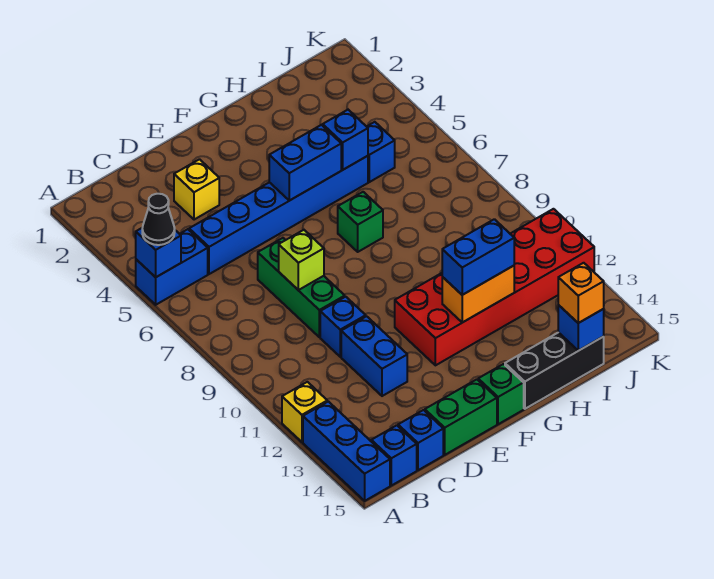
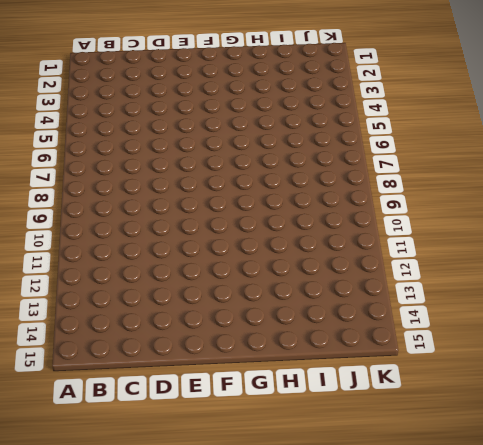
none -> blue brick A5:B5 level 1
none -> yellow brick A12 level 1
none -> blue brick A13:A15 level 1

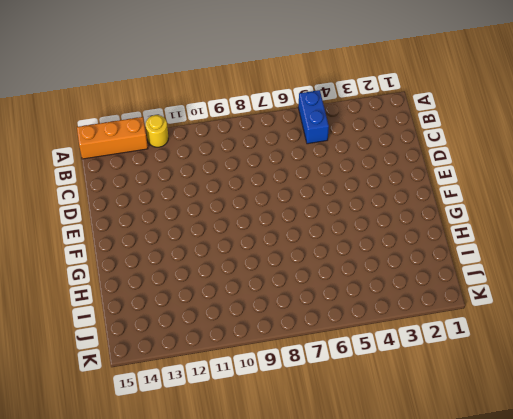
yellow round brick A12 level 1 -> yellow brick A12 level 1
orange brick A13:A15 level 1 -> blue brick A13:A15 level 1
none -> blue brick B15 level 1
none -> blue brick C5:H5 level 1
none -> blue brick C15 level 1

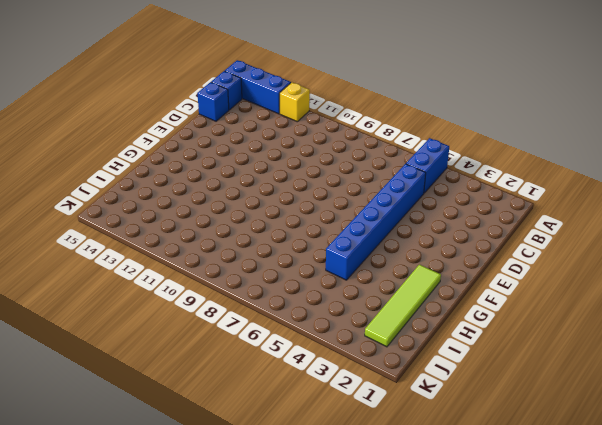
lime tile G2:J2 level 1 -> none
none -> yellow brick D3 level 1
none -> green brick D7:D9 level 1
none -> blue brick D10 level 1

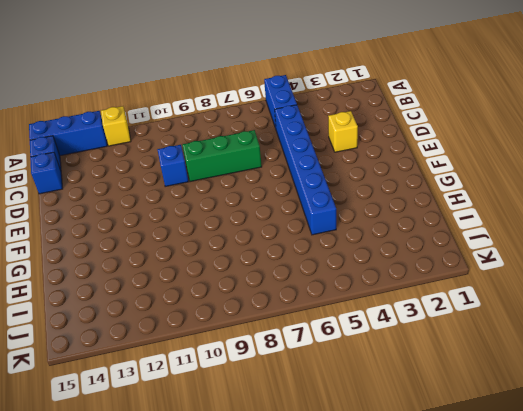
none -> blue brick D11:D12 level 1
none -> green brick D15:E15 level 1
none -> red brick F11:K12 level 1

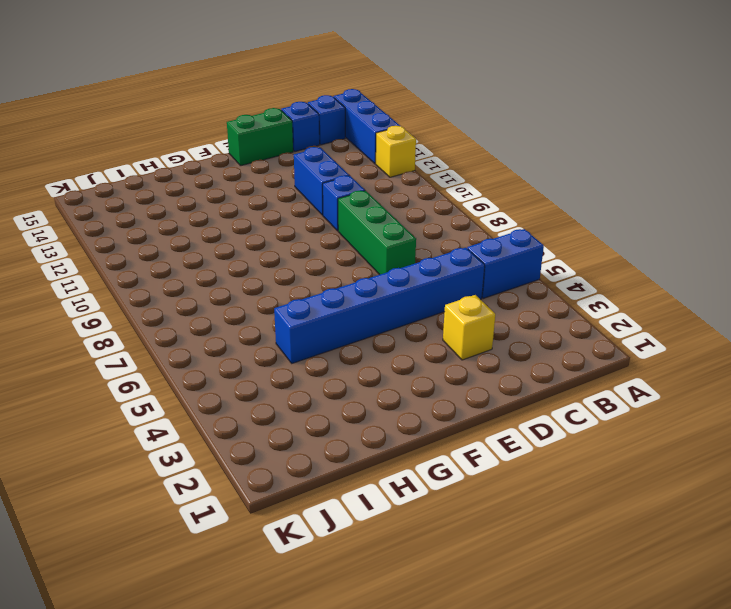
none -> red brick F11:K12 level 1
none -> green brick F15 level 1
none -> green brick G7 level 1

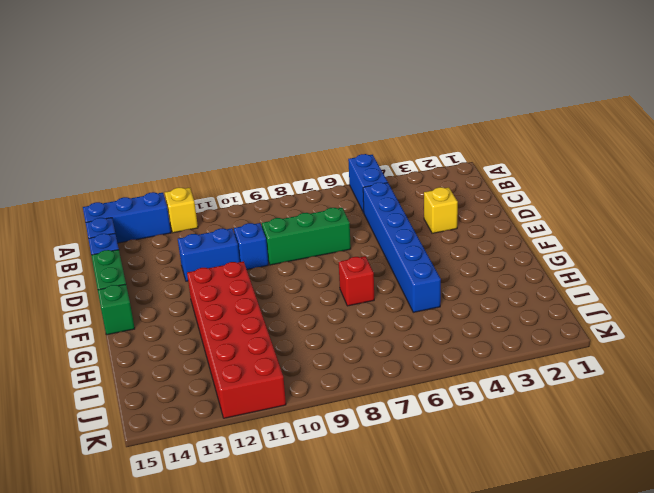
red brick G7 level 1 -> green brick G7 level 1
none -> black brick G15:I15 level 1
none -> blue brick I5 level 1
none -> blue brick A5 level 2

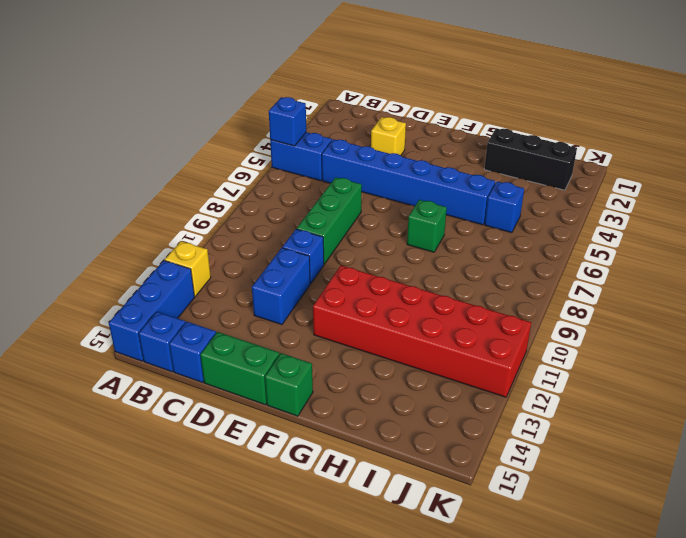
black brick H2:J2 level 1 -> black brick G15:I15 level 1
none -> lime brick D8 level 2
none -> blue brick F5:G5 level 2
none -> orange brick G12:H12 level 2

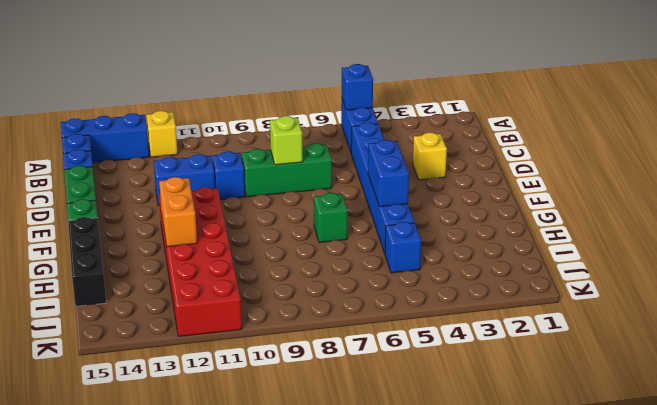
none -> blue brick H5 level 2
none -> blue brick I15 level 2
none -> black cone A5 level 3

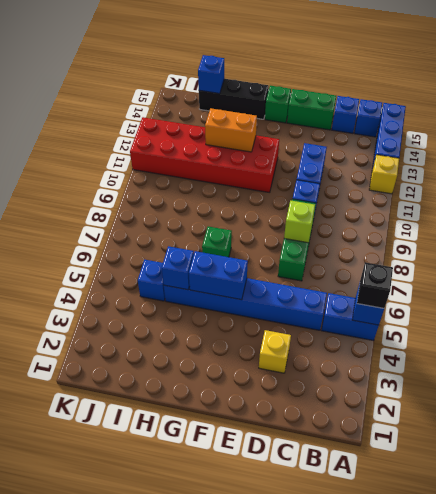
black brick A5 level 3 -> black cone A5 level 3
none -> blue brick G12:H12 level 3
none -> orange brick I15 level 3

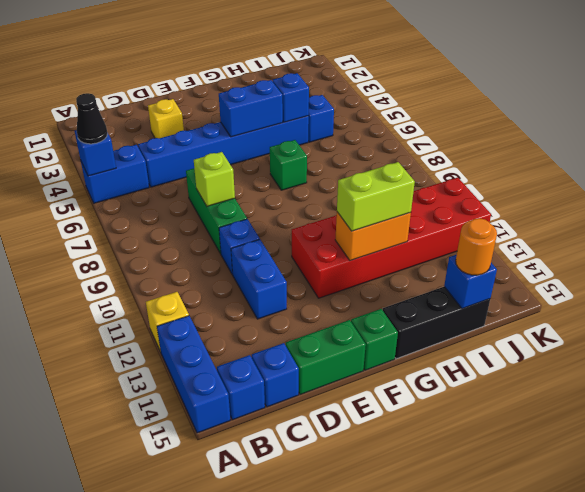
lime brick G12:H12 level 3 -> blue brick G12:H12 level 3
orange round brick I15 level 3 -> orange brick I15 level 3

